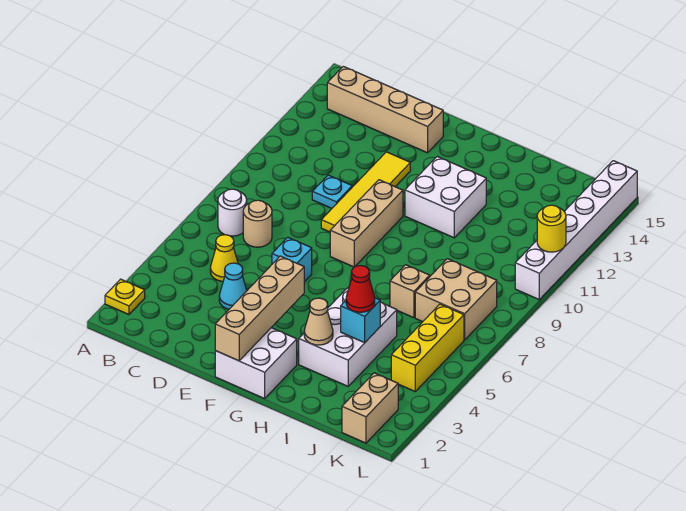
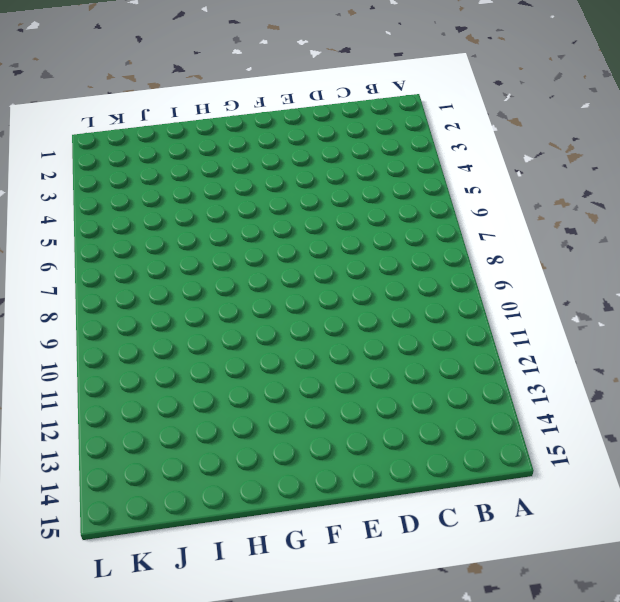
none -> yellow plate A2 level 1
none -> white round brick B7 level 1
none -> tan brick B14:E14 level 1

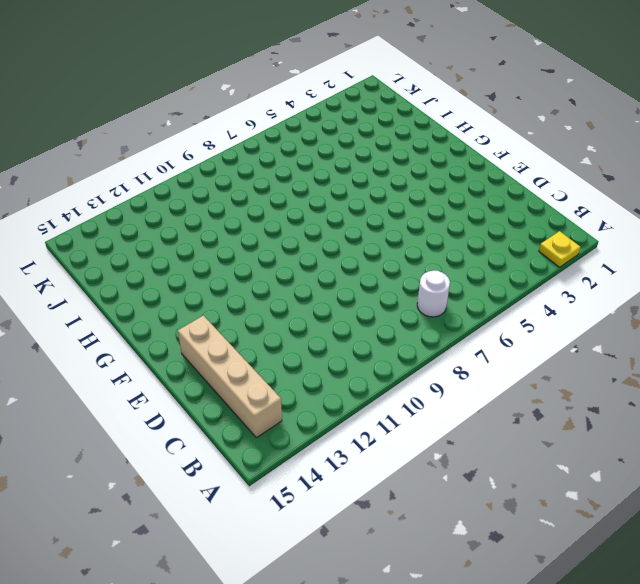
none -> yellow cone C5 level 1
none -> tan round brick C7 level 1
none -> cyan cone D4 level 1

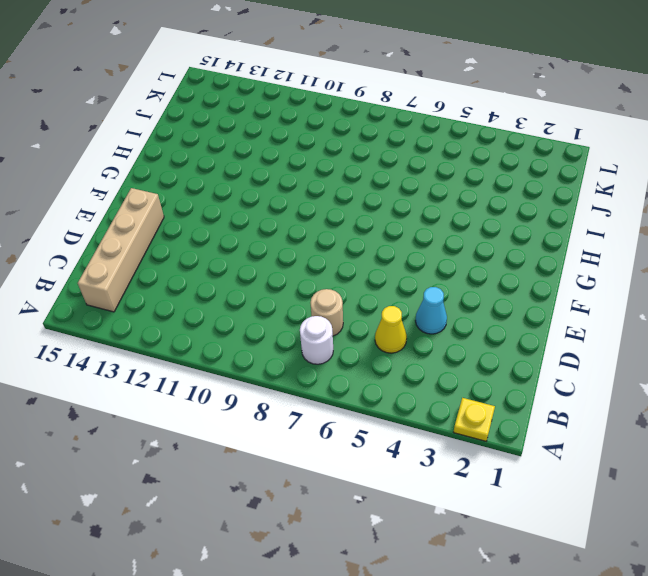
none -> cyan plate D10 level 1
none -> cyan brick E6 level 1
none -> yellow tile E9:E12 level 1

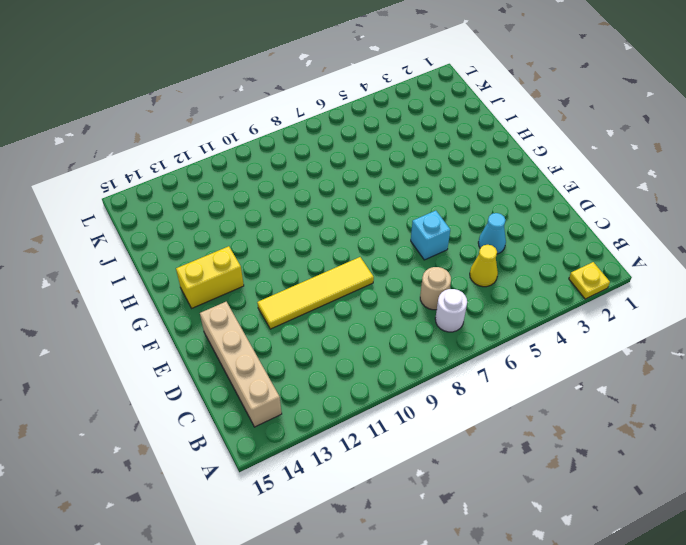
yellow brick G13:G14 level 1 -> none
none -> cyan plate D10 level 1
none -> white brick F1:G2 level 1
none -> tan brick F8:F10 level 1

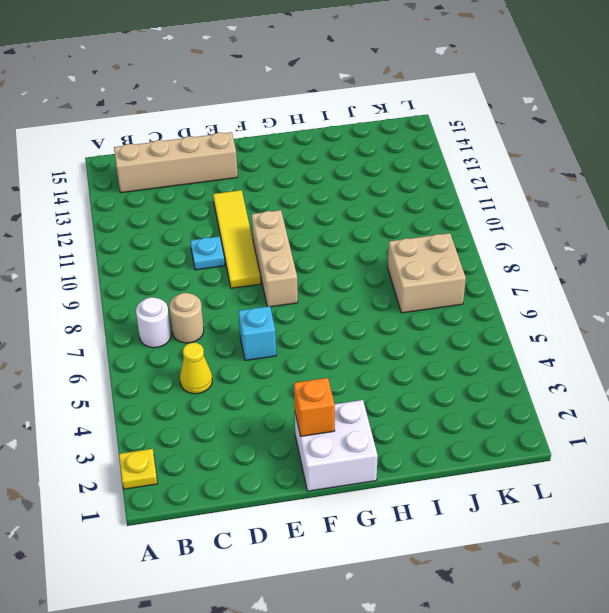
orange brick F2 level 2 -> tan brick F1:F4 level 2
none -> cyan cone D4 level 1
none -> white brick G11:H12 level 1
none -> white brick H3:I5 level 1

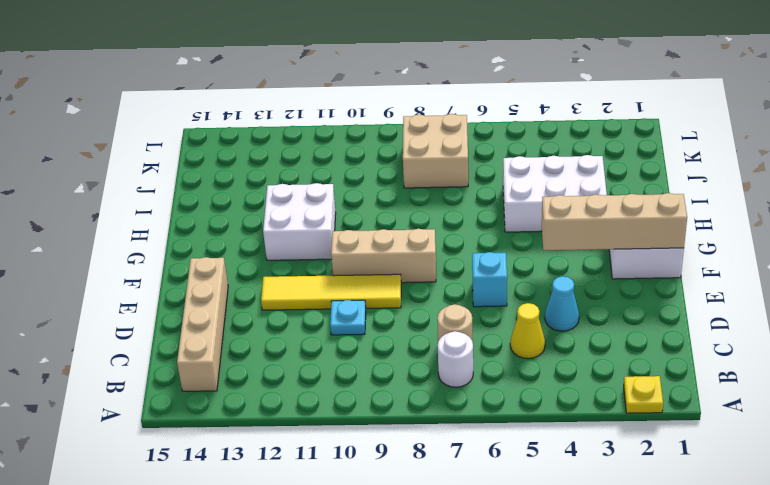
none -> tan brick I7 level 1
none -> tan brick K1:K2 level 1
none -> yellow brick K4:K6 level 1

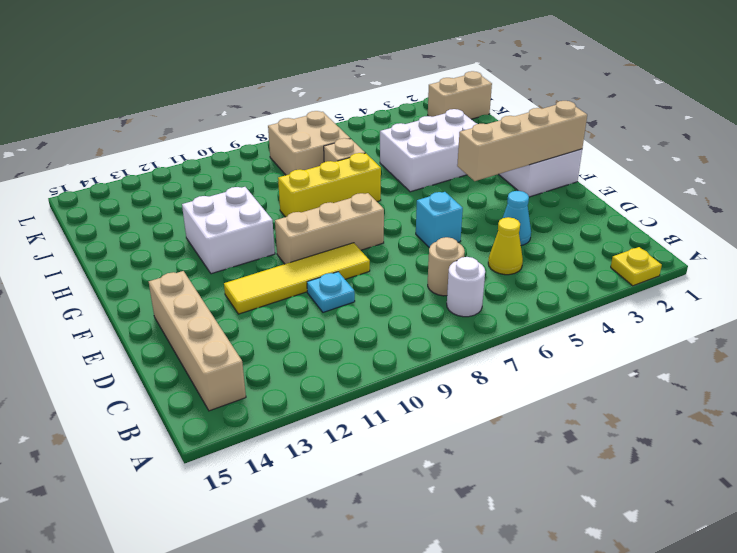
yellow brick H7:H9 level 1 -> yellow brick K4:K6 level 1
none -> white brick L10:L15 level 1
none -> tan cone H3 level 2
none -> cyan brick I4 level 2

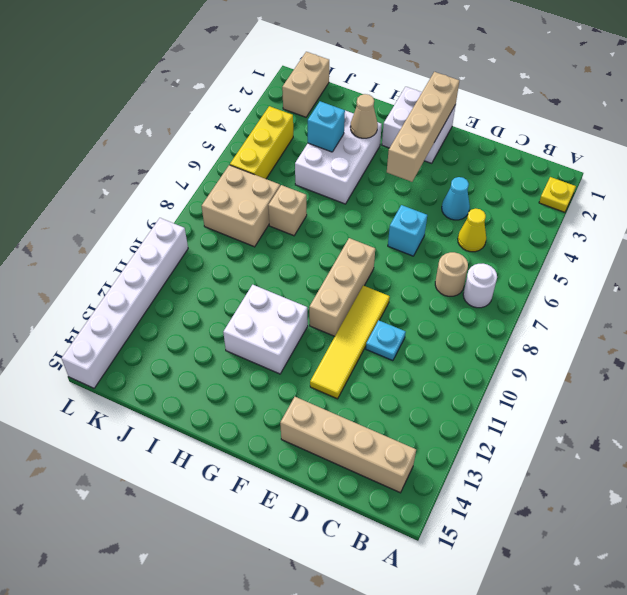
none -> yellow round brick L11 level 2
none -> red cone I4 level 3

